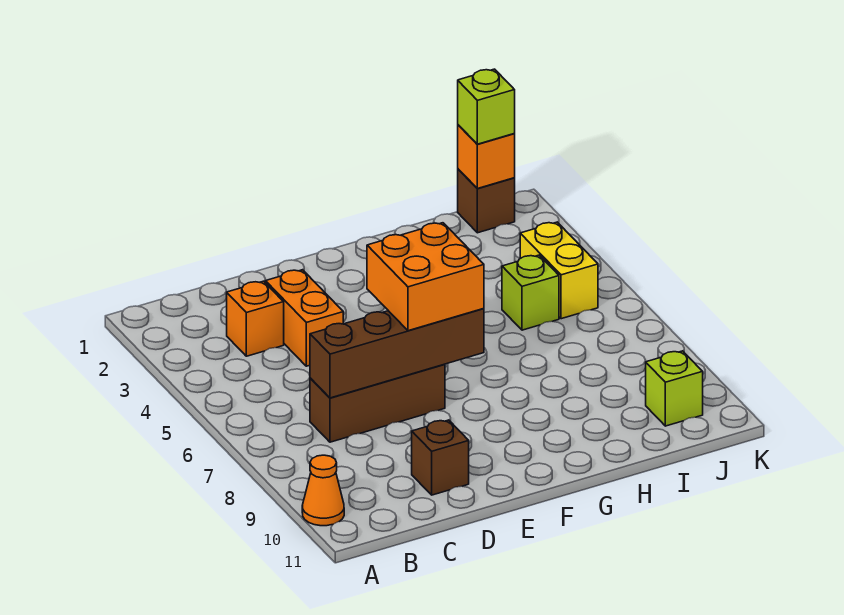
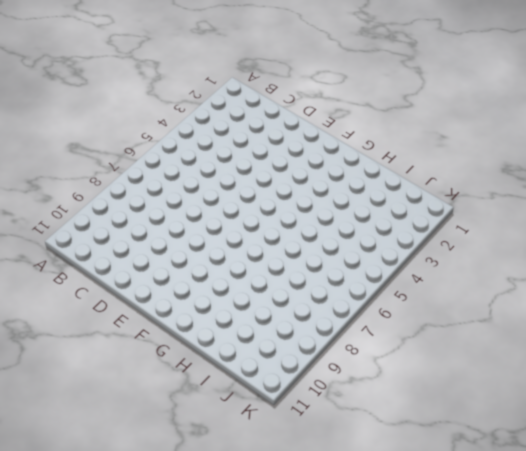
none -> orange cone A10 level 1
none -> orange brick C3 level 1
none -> brown brick C7:E7 level 1

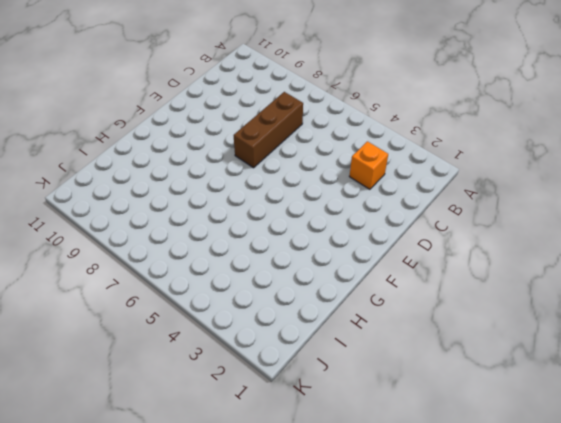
none -> orange cone A10 level 1
none -> orange brick D3:D4 level 1
none -> brown brick D10 level 1

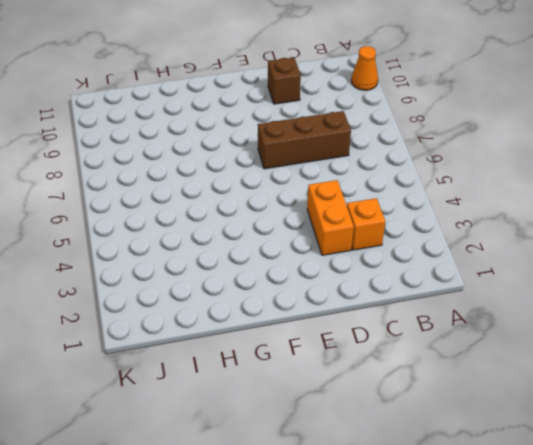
none -> lime brick I5 level 1
none -> brown brick J1 level 1
none -> yellow brick J4:J5 level 1

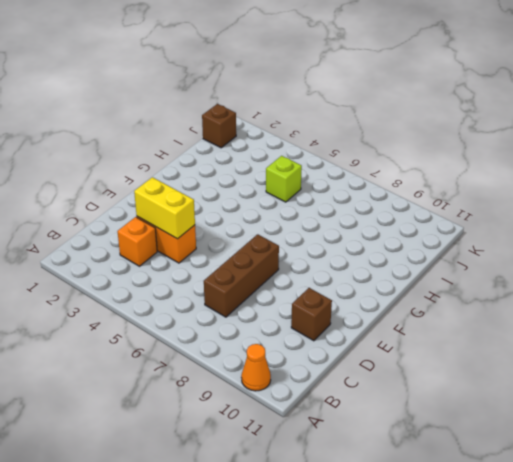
yellow brick D3:D4 level 2 -> yellow brick J4:J5 level 1
none -> lime brick J10 level 1
none -> brown brick C7:F7 level 2
none -> orange brick J1 level 2

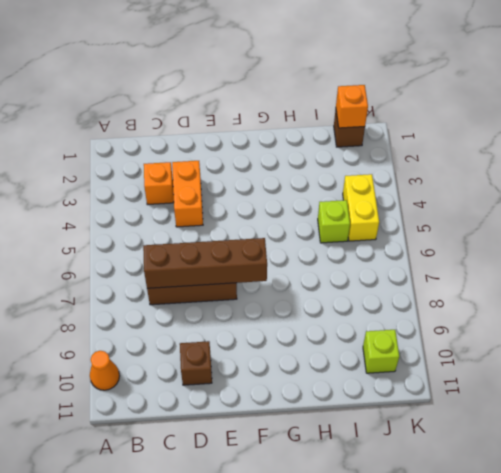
none -> orange brick E6:F7 level 3
none -> lime brick J1 level 3

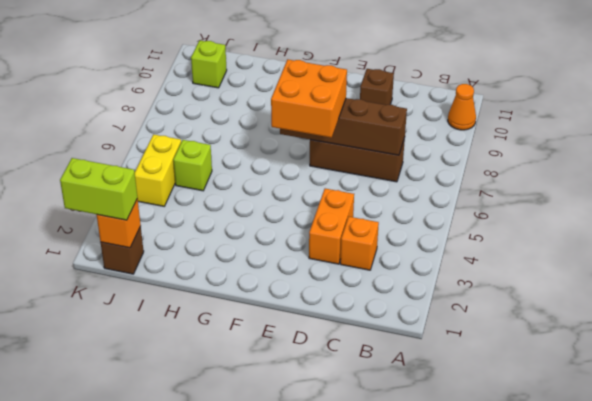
lime brick J1:K1 level 3 -> lime brick J1 level 3

